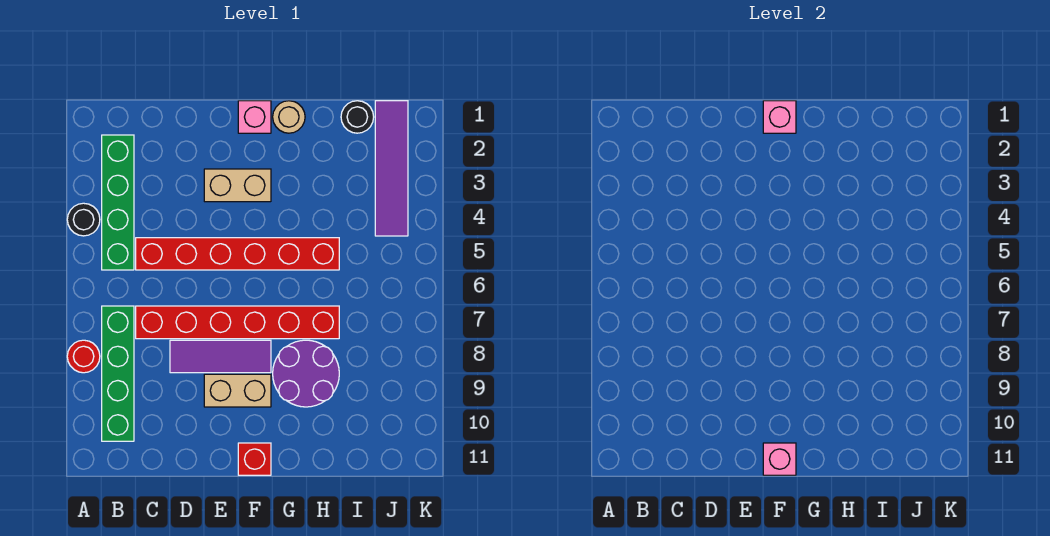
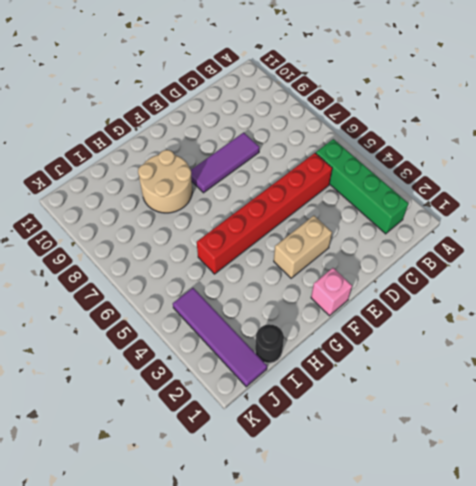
tan round brick G8:H9 level 1 -> purple round brick G8:H9 level 1
none -> black round brick A4 level 1
none -> red round brick A8 level 1
none -> green brick B7:B10 level 1

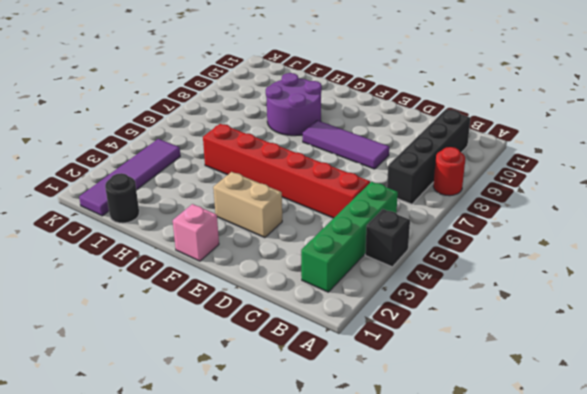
black brick A4 level 1 -> black round brick A4 level 1
black brick B7:B10 level 1 -> green brick B7:B10 level 1
none -> red brick C7:H7 level 1
none -> tan brick E9:F9 level 1
none -> red brick F11 level 1

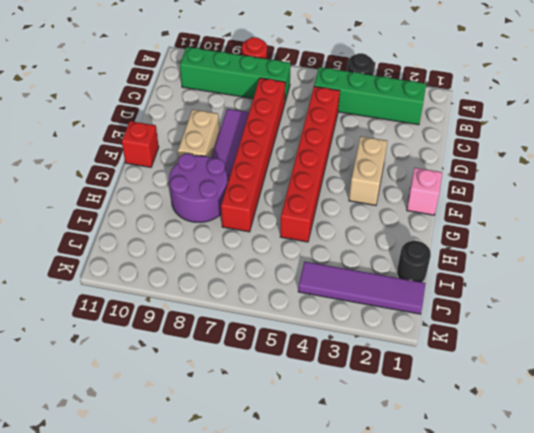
none -> tan round brick G1 level 1
none -> pink brick F1 level 2
none -> pink brick F11 level 2

